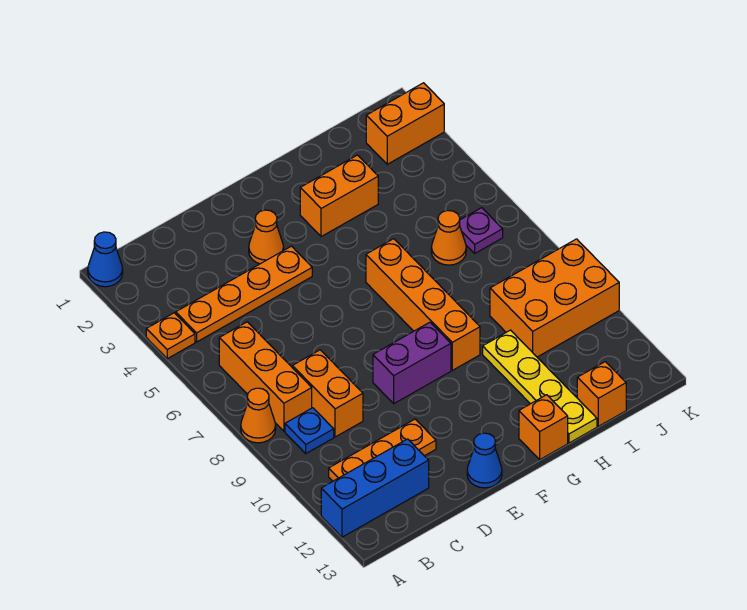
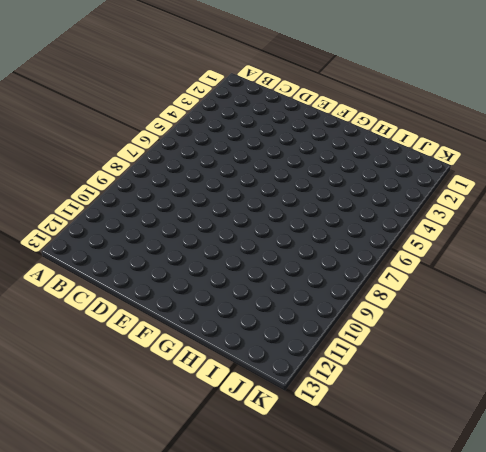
none -> blue cone A1 level 1
none -> orange plate A4 level 1
none -> orange cone A8 level 1

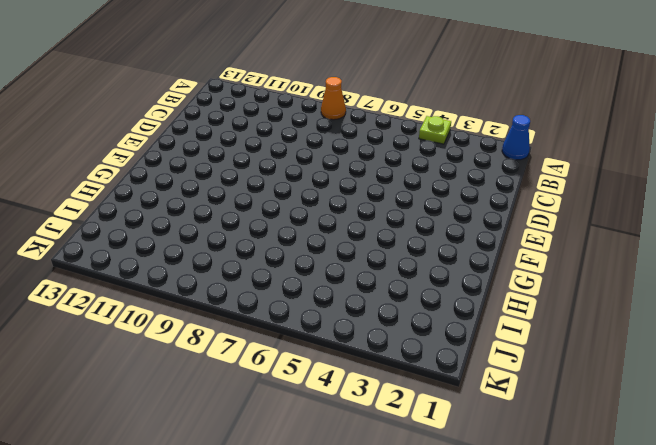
lime plate A4 level 1 -> orange plate A4 level 1
none -> blue brick A12:C12 level 1
none -> orange plate B4:E4 level 1
none -> orange brick B6:B8 level 1

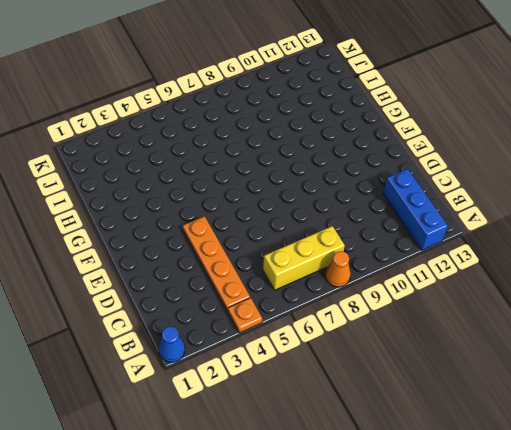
yellow brick B6:B8 level 1 -> orange brick B6:B8 level 1
none -> blue plate B9 level 1
none -> orange plate B11:D11 level 1
none -> orange brick C8:C9 level 1

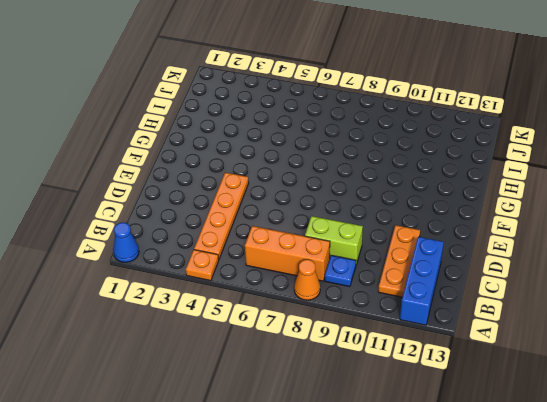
lime brick C8:C9 level 1 -> orange brick C8:C9 level 1
none -> orange cone E3 level 1
none -> purple brick E9:F9 level 1
none -> blue cone E13 level 1

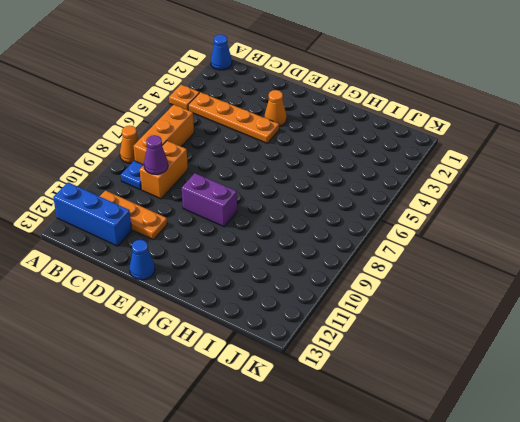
purple cone C9 level 2 -> none
none -> orange brick G3:H3 level 1
none -> orange brick G6:G9 level 1
none -> orange brick G13 level 1

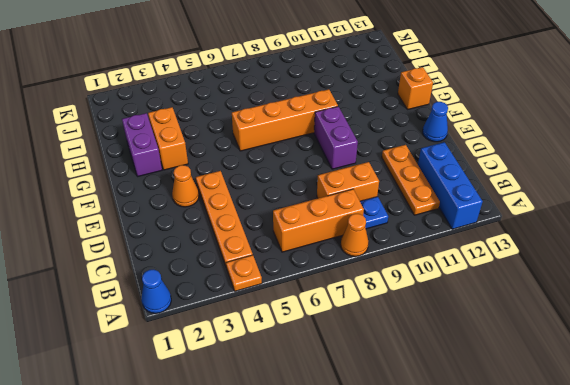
purple brick G2:H2 level 1 -> none
none -> yellow plate H10:H13 level 1
none -> orange cone I6 level 1
none -> orange brick I9:K10 level 1

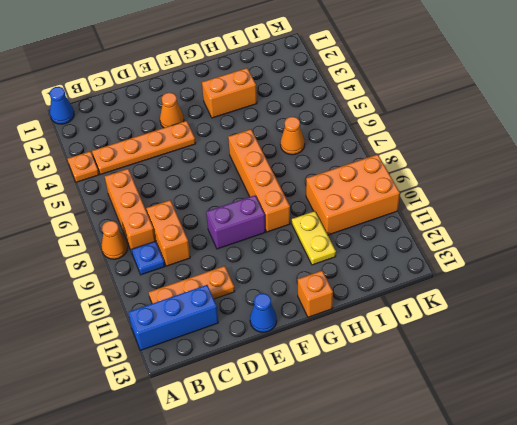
yellow plate H10:H11 level 1 -> yellow plate H10:H13 level 1
none -> orange brick I13 level 1
none -> orange brick J2:K2 level 1
none -> purple plate J6 level 1

